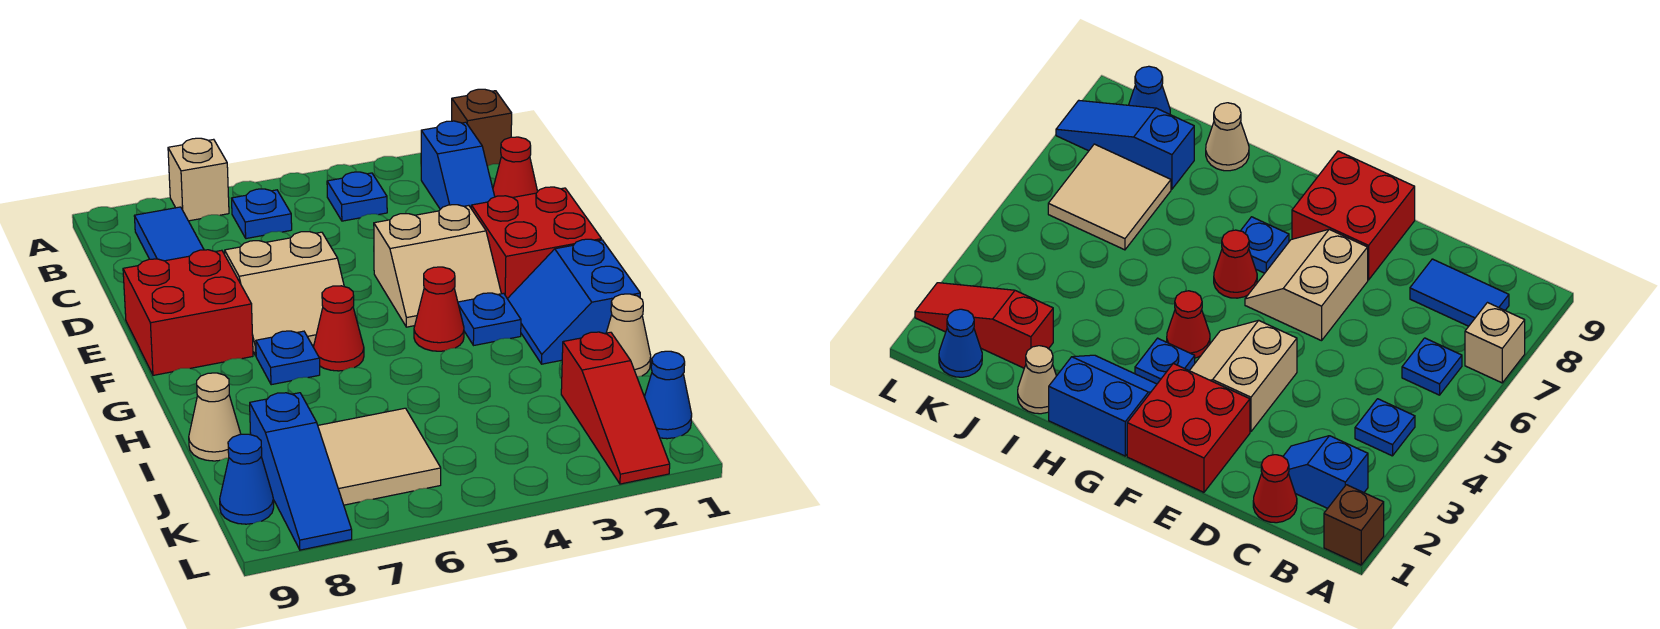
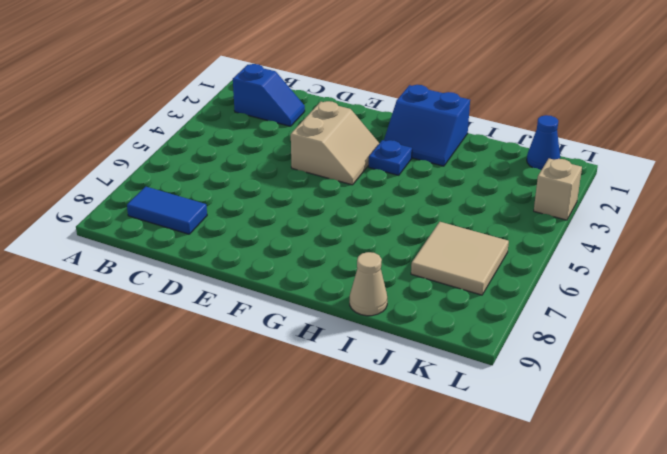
tan brick L3 level 1 -> tan brick A7 level 1
none -> brown brick A1 level 1
none -> blue plate B4 level 1
none -> blue plate B6 level 1

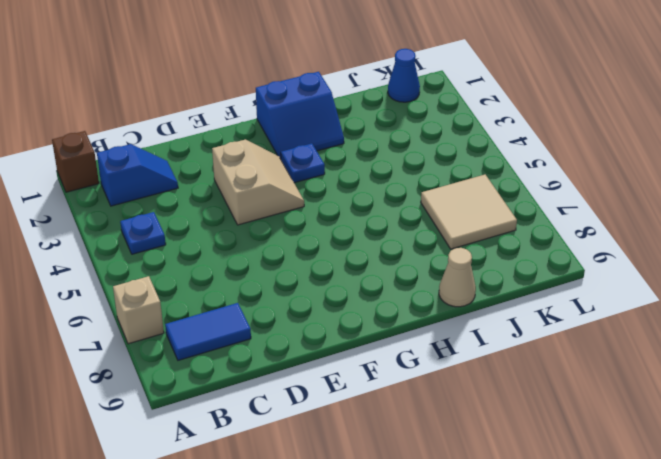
none -> blue plate B6 level 1
none -> red cone C1 level 1
none -> red brick E1:F2 level 1

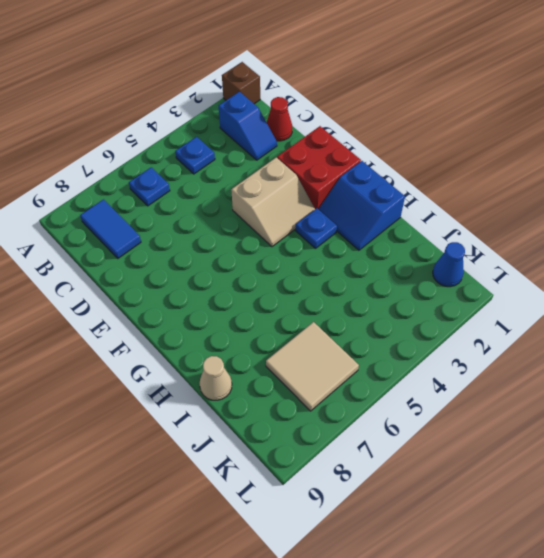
none -> tan brick A7 level 1
none -> tan slope E6:F7 level 1 top E
none -> red brick E8:F9 level 1

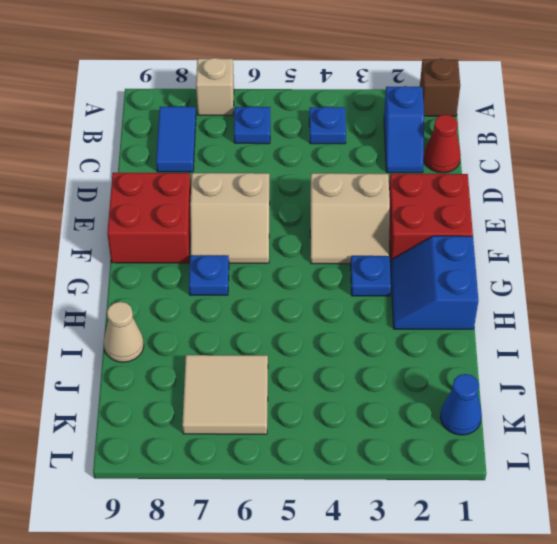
none -> red cone G4 level 1
none -> red cone G6 level 1
none -> tan cone I1 level 1

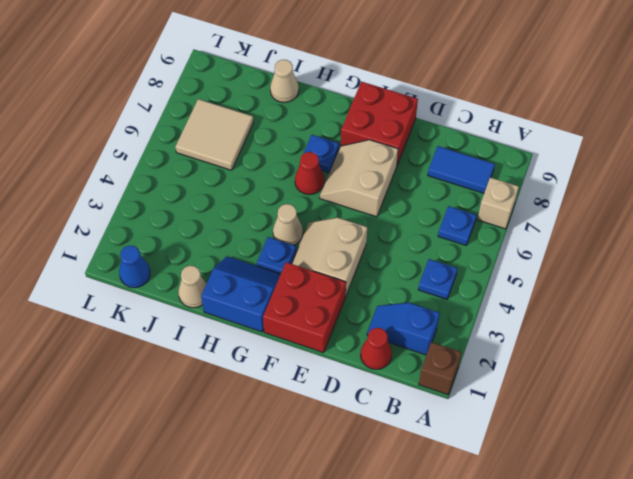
tan cone G4 level 1 -> red cone G4 level 1
none -> red slope J2:L2 level 1 top J
none -> blue slope J8:L8 level 1 top J
none -> blue cone K9 level 1

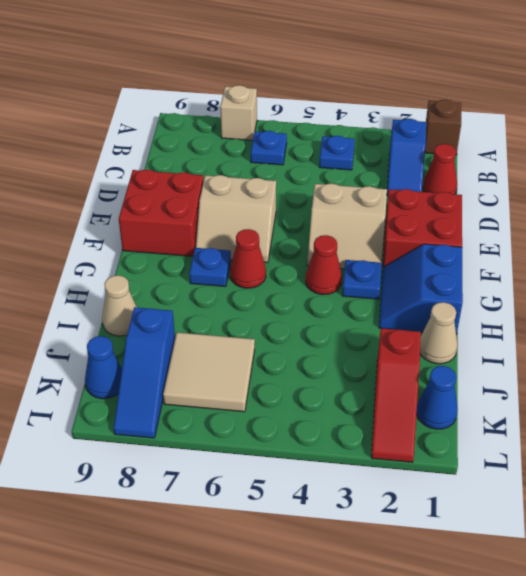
none -> blue tile B8:C8 level 1

